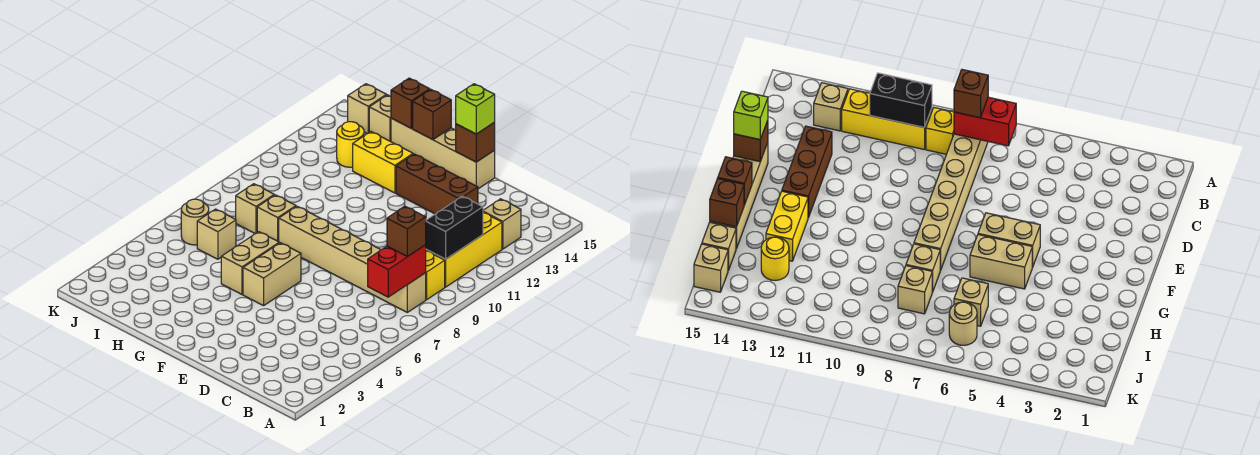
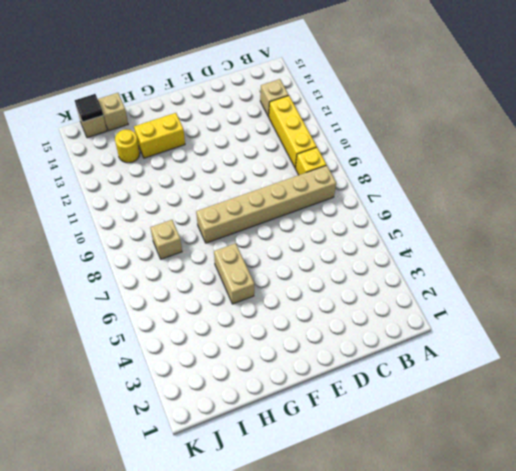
black tile J15 level 2 -> none
none -> brown brick D13:F13 level 1
none -> tan brick E15:H15 level 1
none -> tan brick F5:F6 level 1

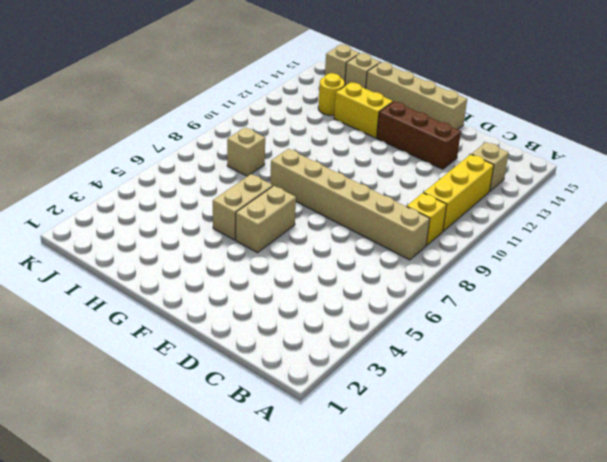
none -> tan brick H8 level 1
none -> tan brick I6 level 1
none -> tan round brick J6 level 1

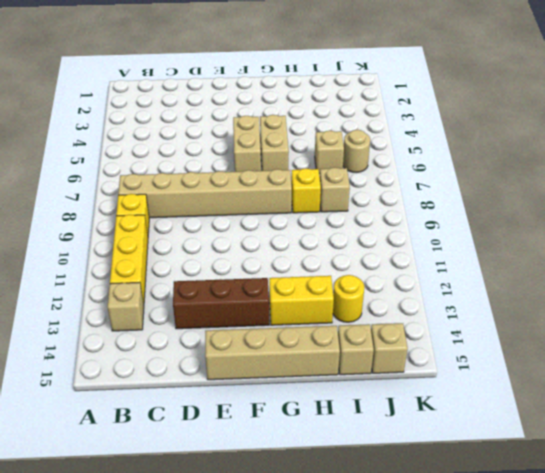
yellow brick H8 level 1 -> tan brick H8 level 1
none -> red brick B7:B8 level 2
none -> black brick B10:B11 level 2
none -> brown brick E15 level 2

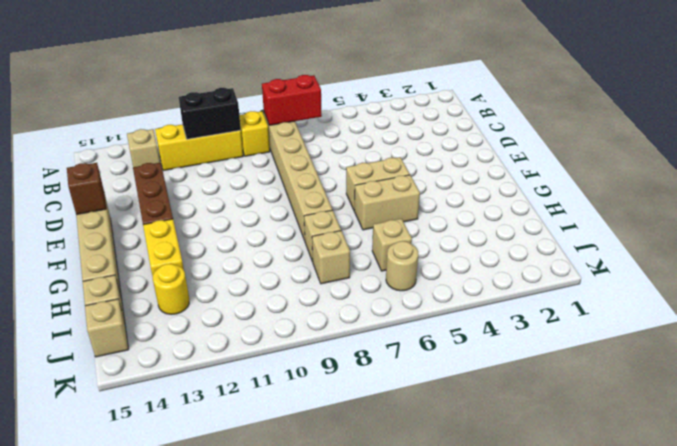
none -> brown brick G15 level 2
none -> brown brick H15 level 2
none -> brown brick B8 level 3

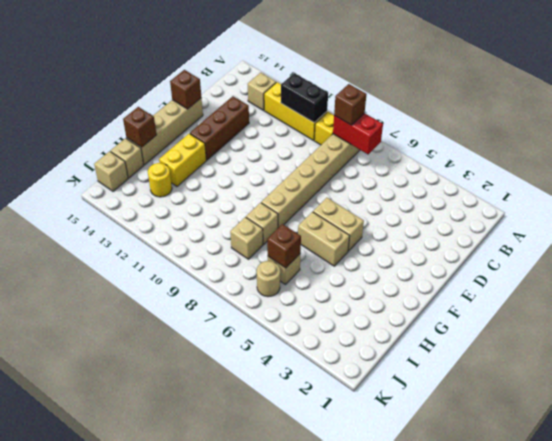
brown brick I6 level 2 -> brown brick G15 level 2
none -> lime brick E15 level 3

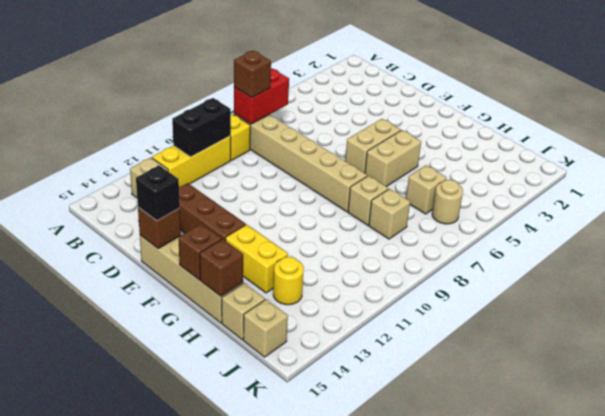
black brick E15 level 3 -> lime brick E15 level 3

